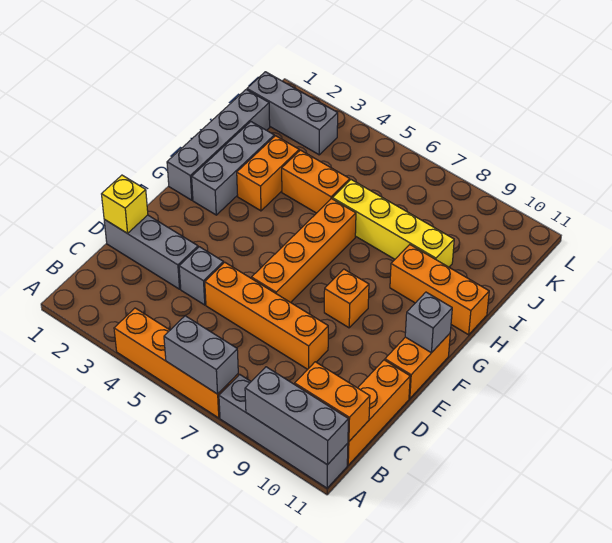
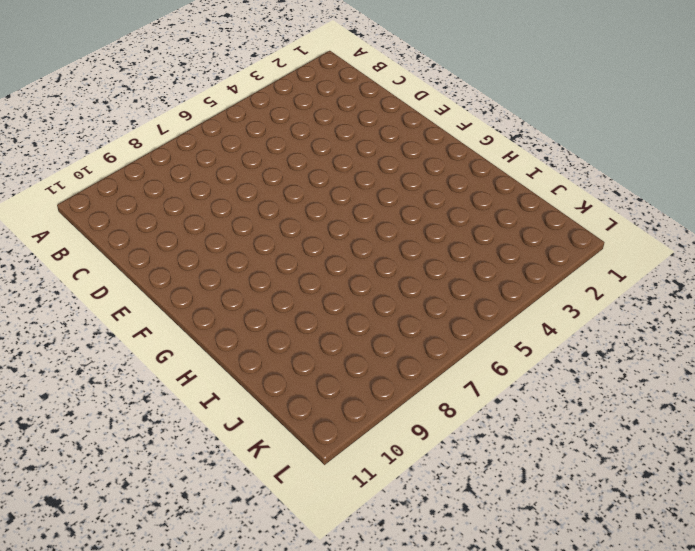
none -> orange brick A4:A7 level 1
none -> grey brick A8:A11 level 1
none -> orange brick B11:D11 level 1

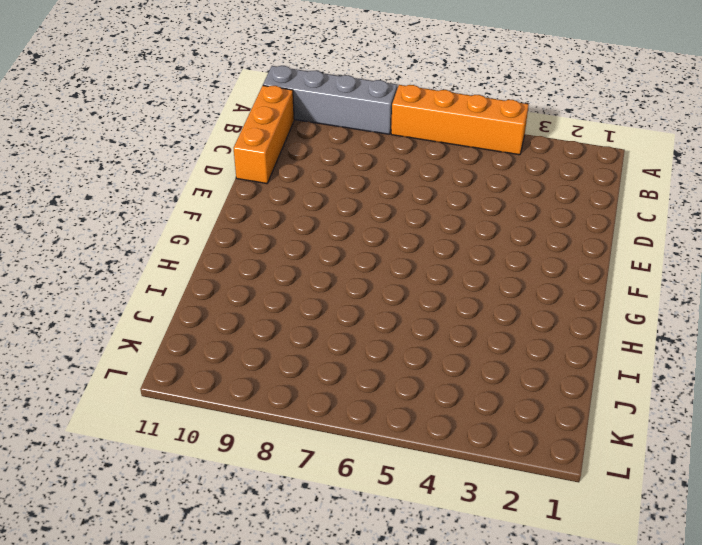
none -> grey brick D1:D3 level 1
none -> grey brick D4 level 1
none -> orange brick D5:D8 level 1

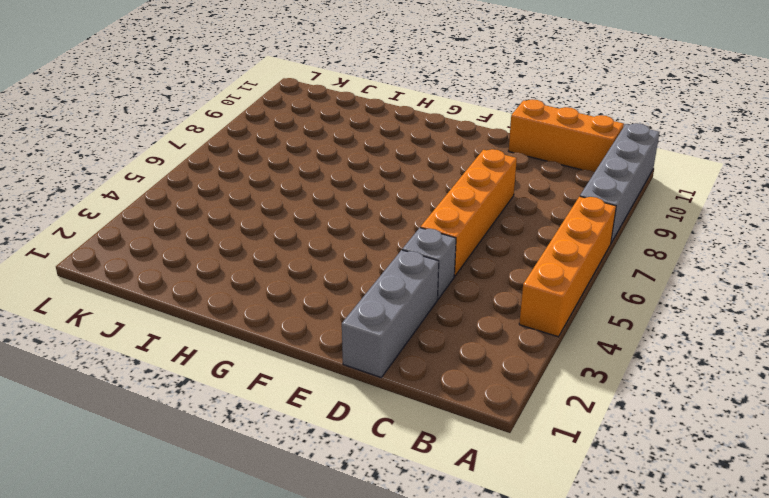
none -> orange brick E6:H6 level 1
none -> orange brick E11:F11 level 1
none -> orange brick F8 level 1

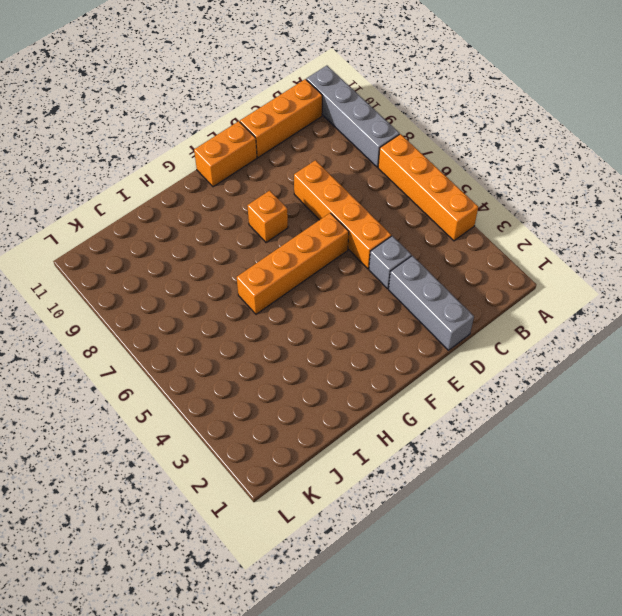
none -> grey brick G1:J1 level 1
none -> grey brick G2:I2 level 1
none -> orange brick H3:I3 level 1

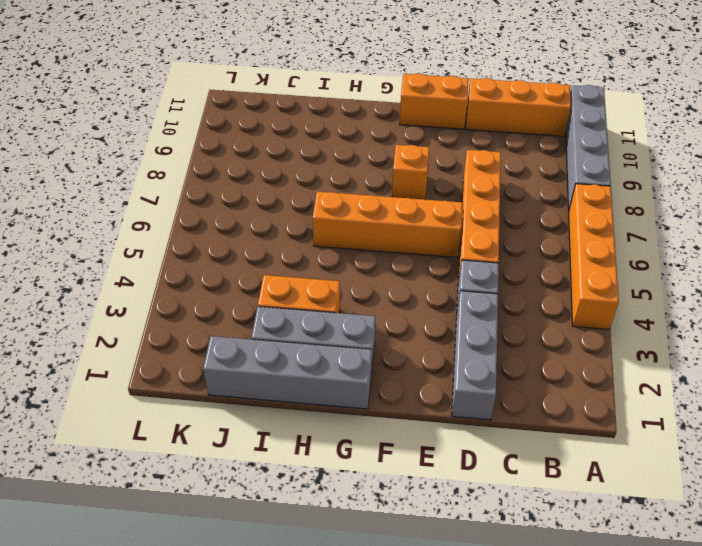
none -> orange brick H9:H11 level 1
none -> orange brick I4:I5 level 1
none -> yellow brick I6:I9 level 1

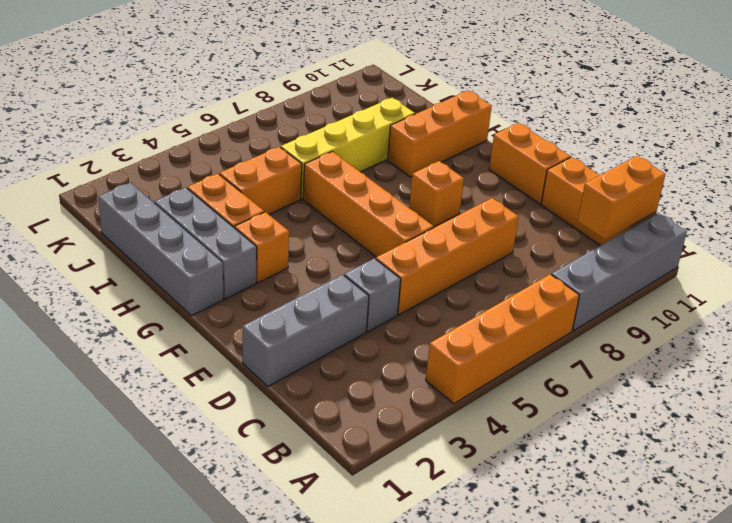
orange brick G3 level 1 -> none
none -> grey brick K1:K3 level 1
none -> grey brick A6:A7 level 2
none -> grey brick A9:A11 level 2

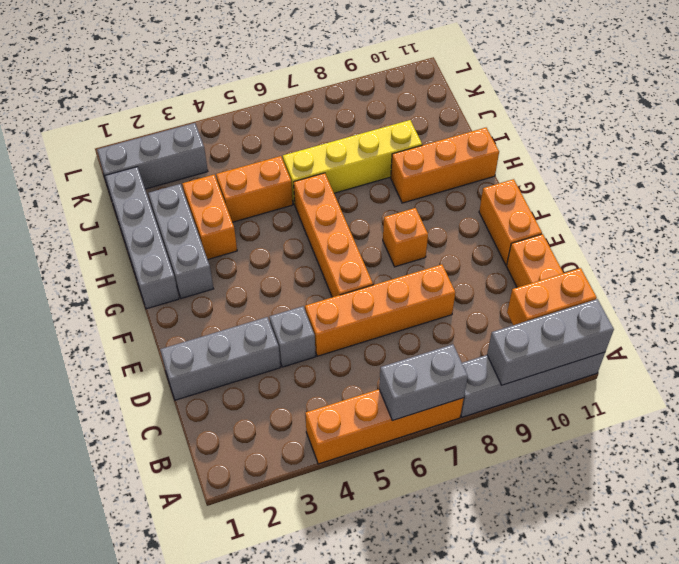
none -> yellow brick D1 level 2
none -> grey brick F11 level 2

